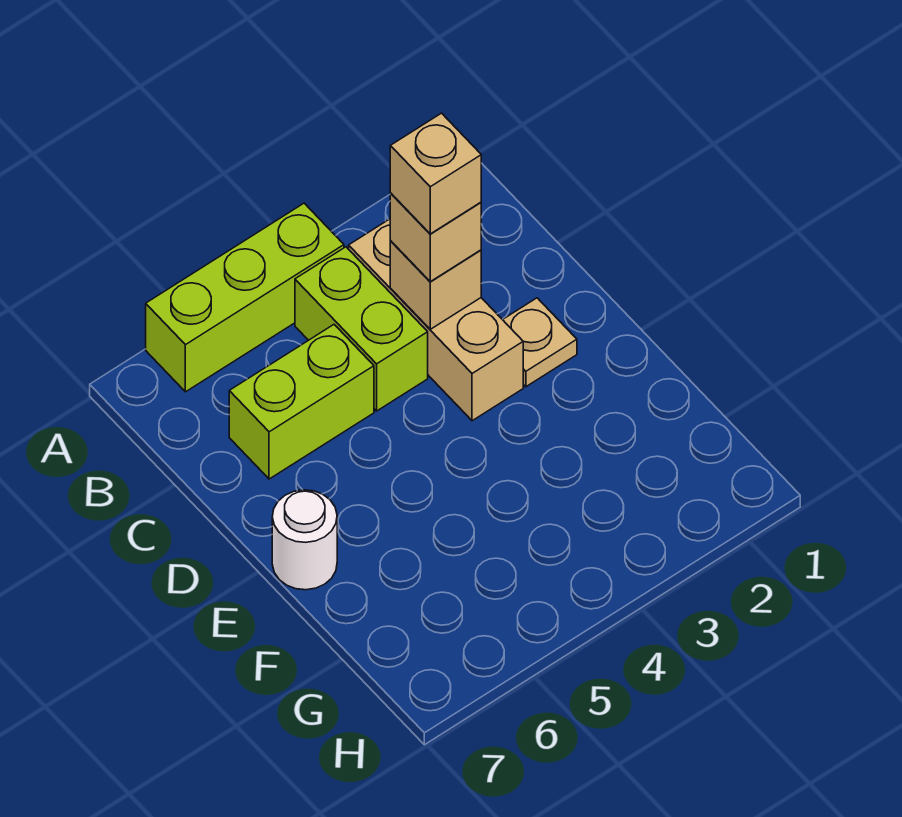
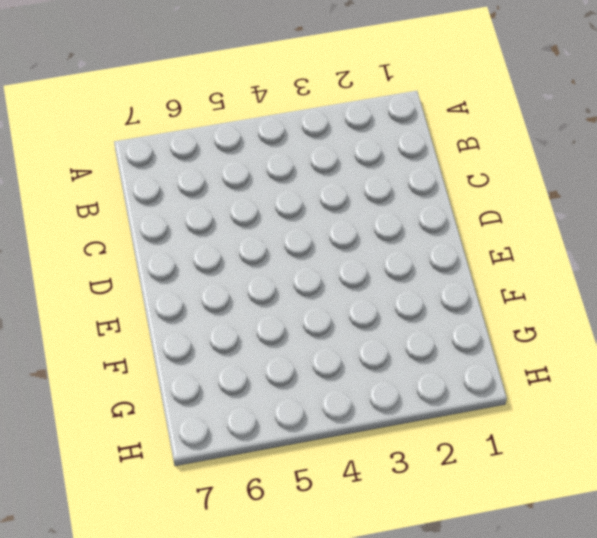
none -> lime brick A4:A6 level 1
none -> tan brick B3:D3 level 1

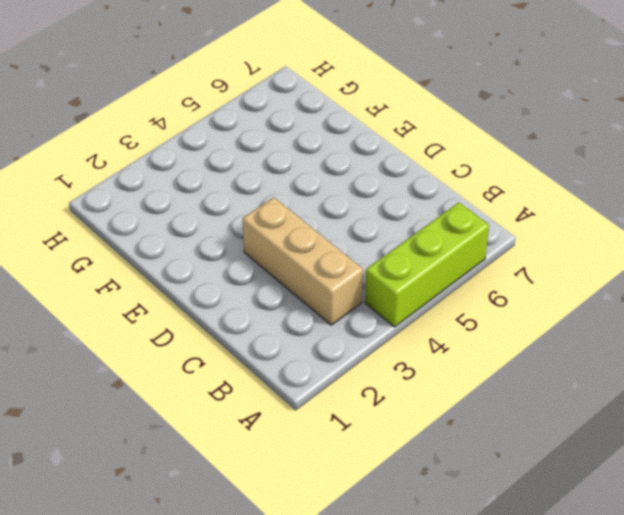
none -> lime brick B4:C4 level 1
none -> lime brick C5:C6 level 1

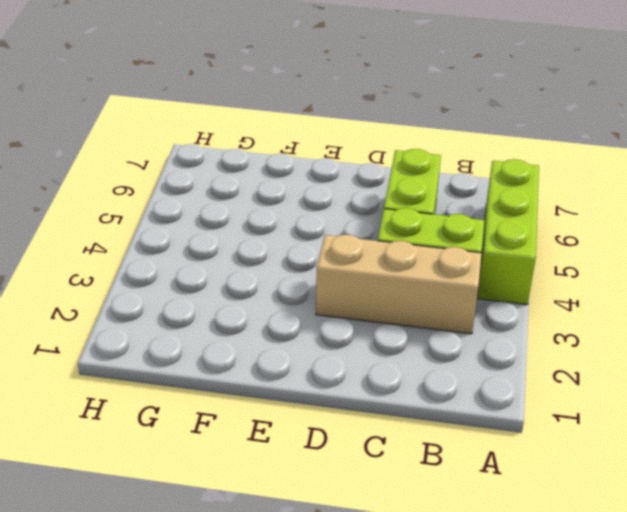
none -> tan plate D2 level 1
none -> white round brick E7 level 1

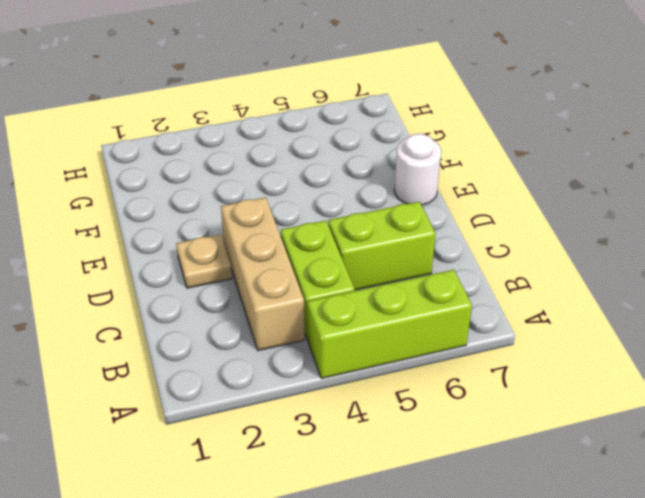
none -> tan brick C3 level 2
none -> tan brick C3 level 3

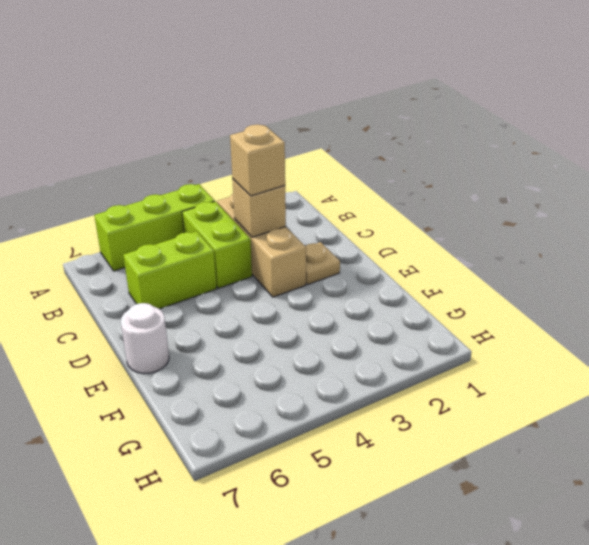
none -> tan brick C3 level 4

